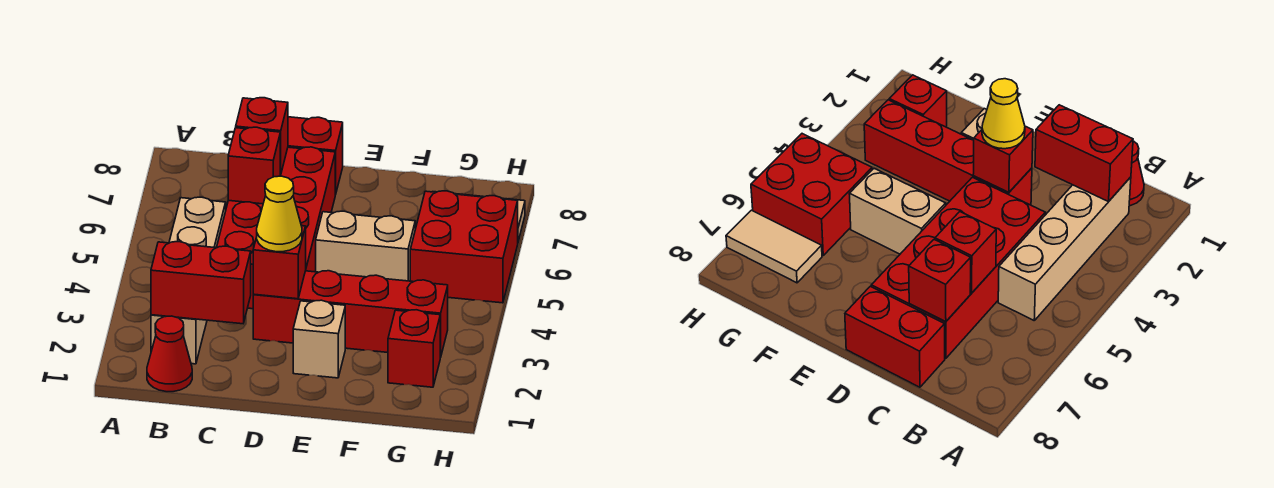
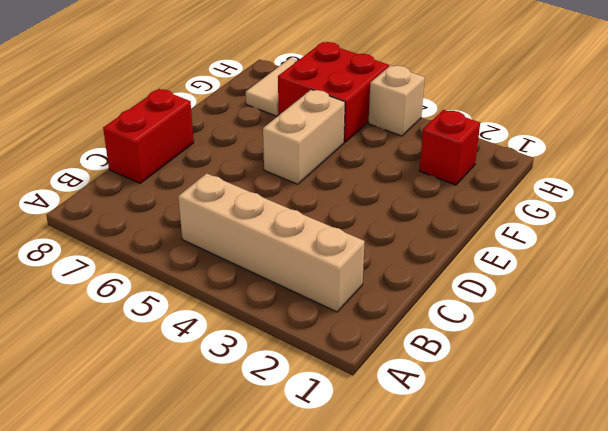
tan brick H4 level 1 -> tan brick E2 level 1
none -> red cone B1 level 1
none -> red brick C4:D7 level 1
none -> red brick D3:G3 level 1

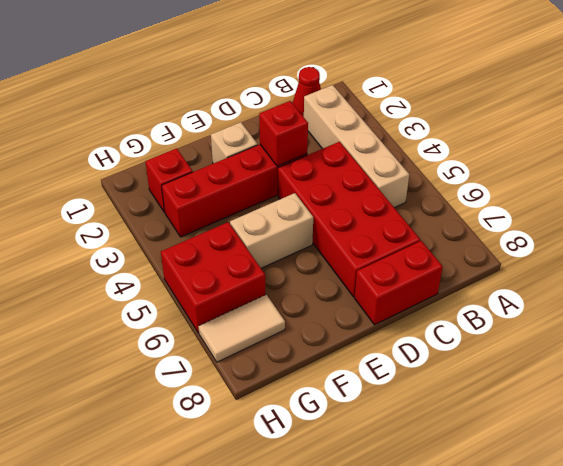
none -> red brick B2:C2 level 2
none -> red brick C6 level 2
none -> red brick C7 level 2

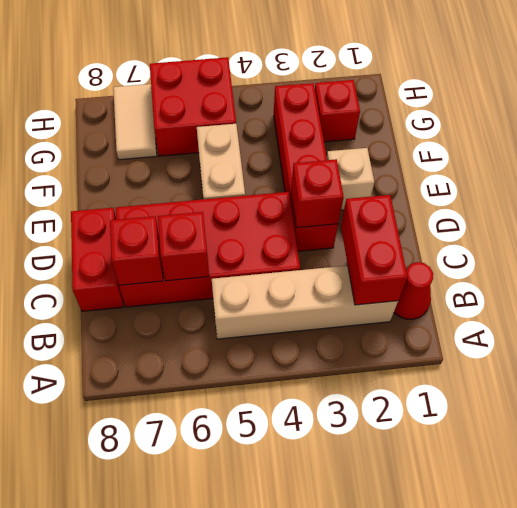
none -> yellow cone D3 level 3

